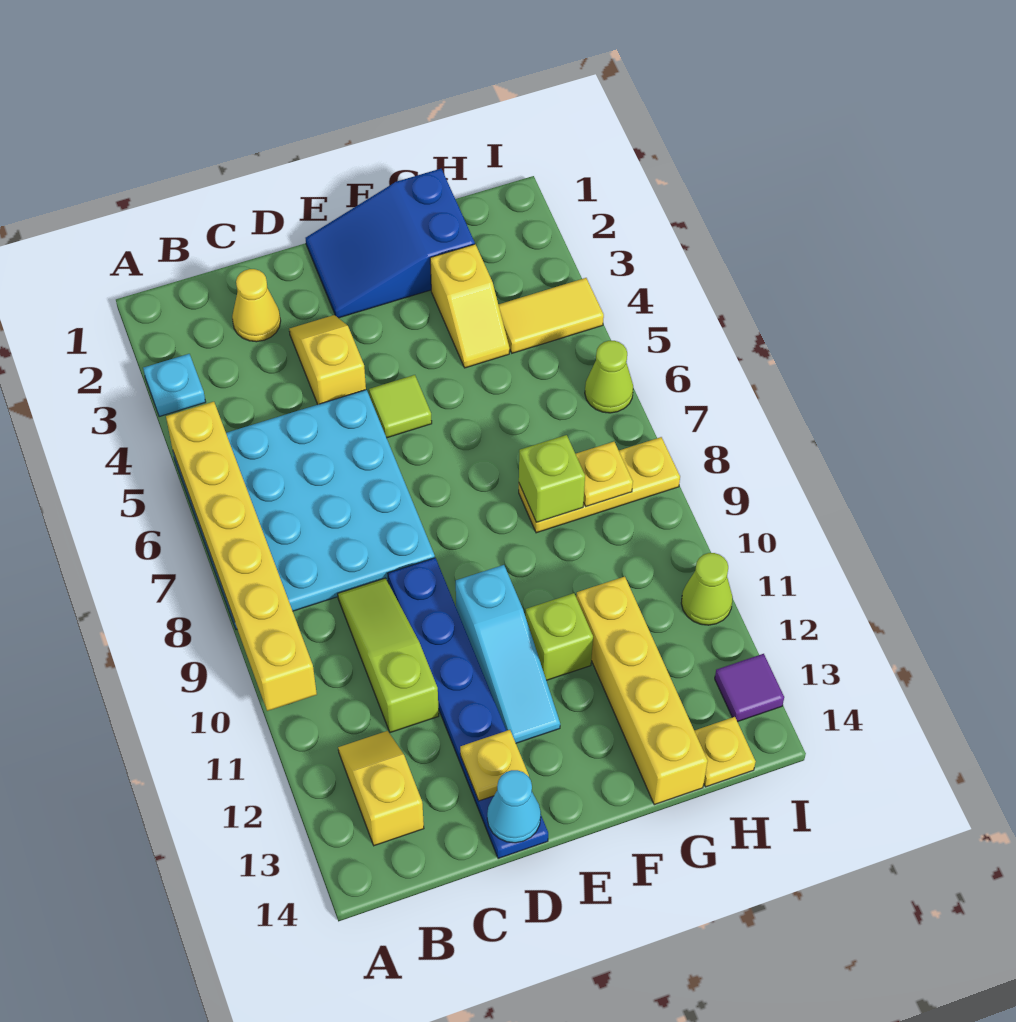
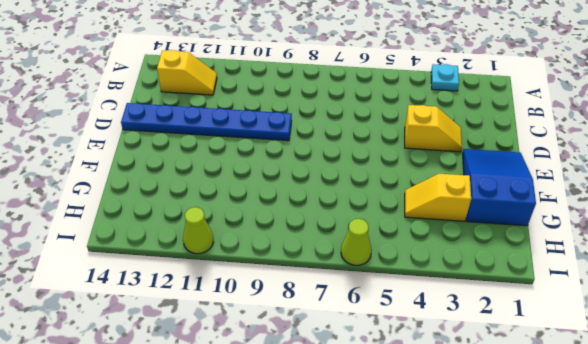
none -> cyan plate A5:D8 level 1
none -> yellow cone C2 level 1
none -> lime slope C9:C11 level 1 top 11

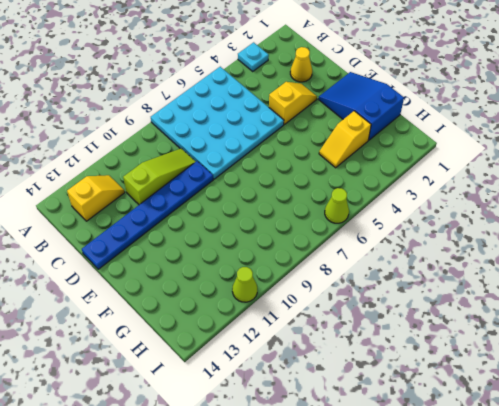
none -> lime tile E5 level 1
none -> cyan slope E10:E12 level 1 top 10
none -> lime brick F11 level 1

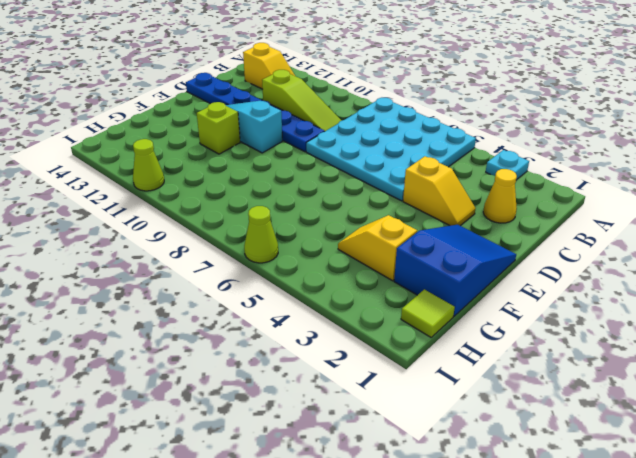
lime tile H1 level 1 -> lime tile E5 level 1
none -> yellow plate G8:I8 level 1
none -> yellow brick G11:G14 level 1
none -> yellow tile H4:I4 level 1

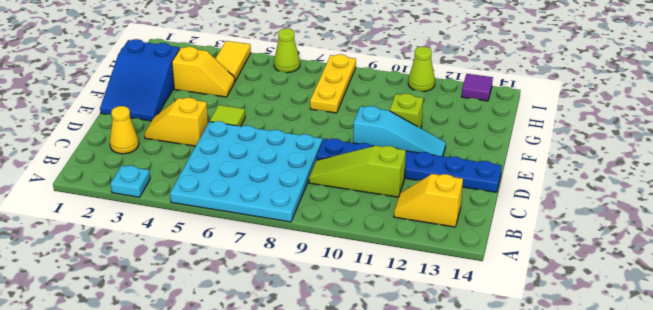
none -> yellow brick G11:G14 level 1
none -> yellow plate H14 level 1
none -> yellow brick A5:A10 level 2

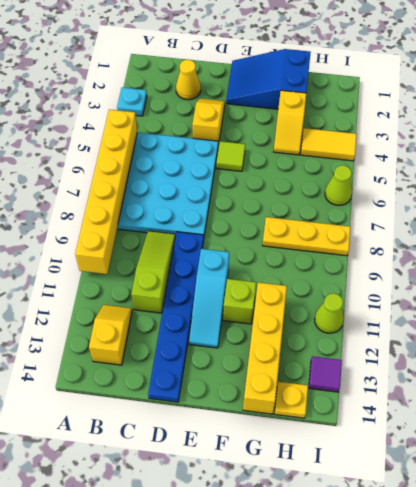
none -> yellow plate D13 level 2
none -> cyan cone D14 level 2
none -> lime brick G8 level 2

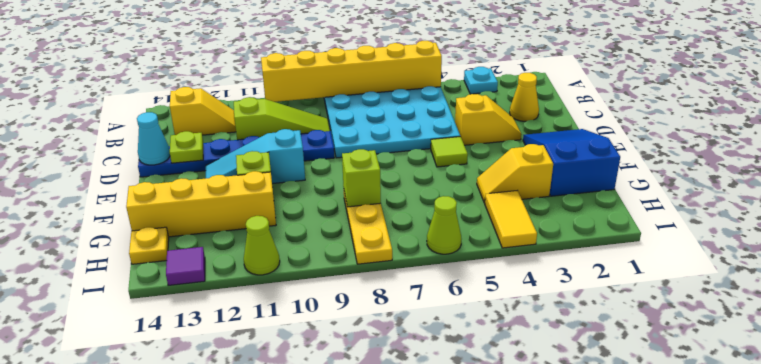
lime plate D13 level 2 -> yellow plate D13 level 2
none -> yellow plate H8 level 2

